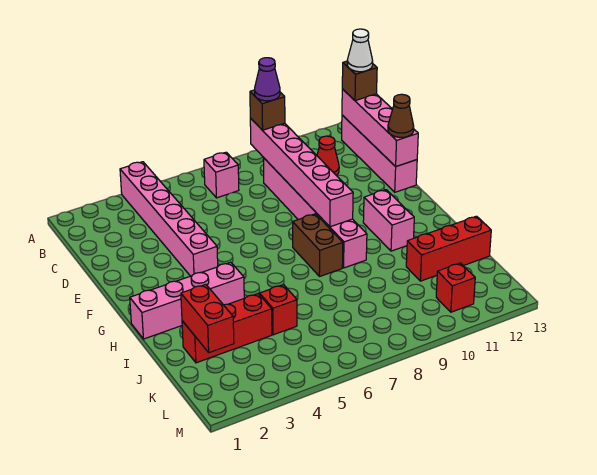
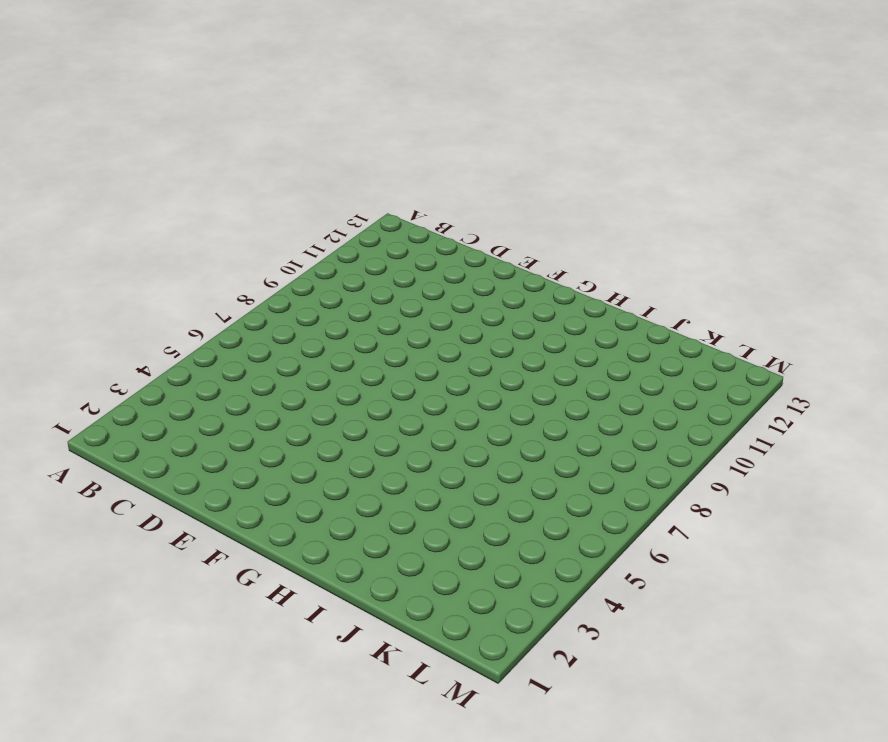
none -> pink brick A4:F4 level 1
none -> pink brick B7 level 1
none -> pink brick B13:E13 level 1

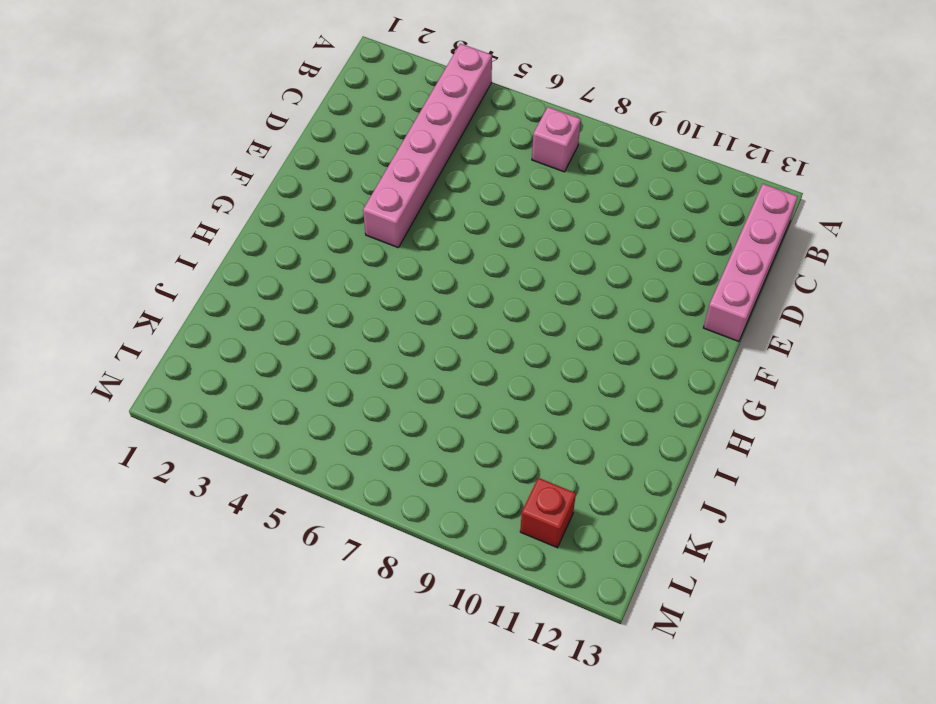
none -> pink brick C9:H9 level 1
none -> red cone C11 level 1
none -> brown brick G8:H8 level 1

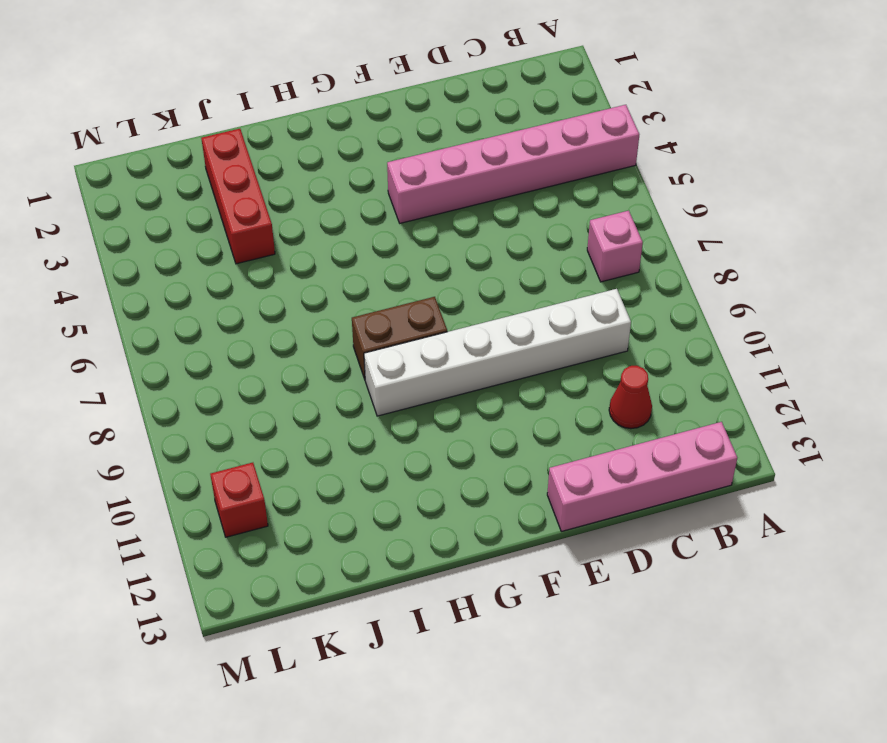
white brick C9:H9 level 1 -> pink brick C9:H9 level 1
none -> pink brick G11:H11 level 1
none -> pink brick H1:H4 level 1
none -> red brick J5 level 1

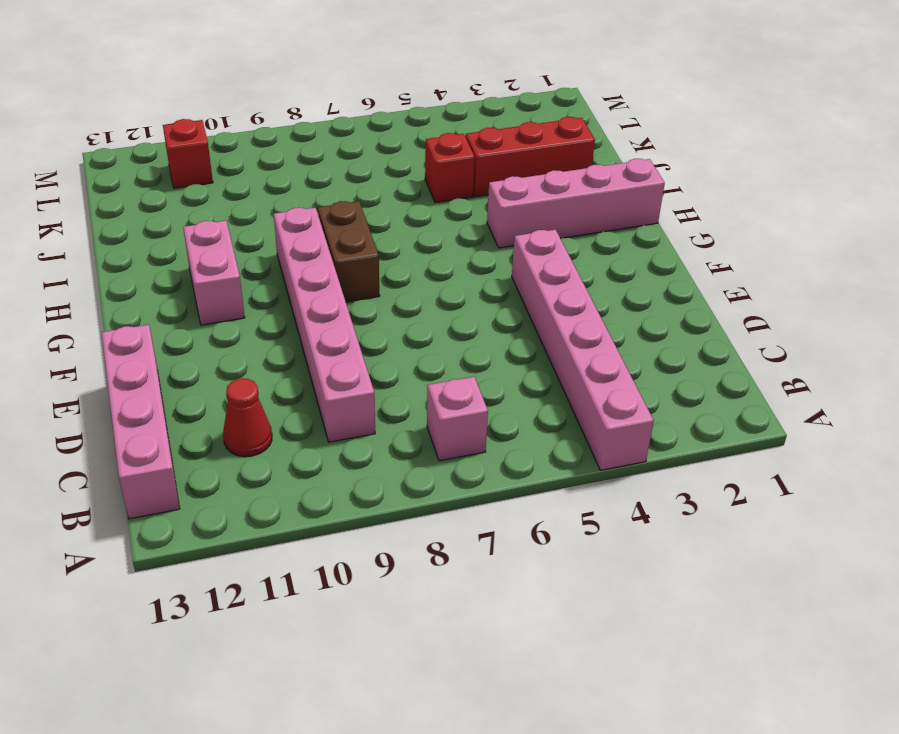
none -> red brick J11:J13 level 1
none -> pink brick B9:G9 level 2
none -> pink brick B13:E13 level 2

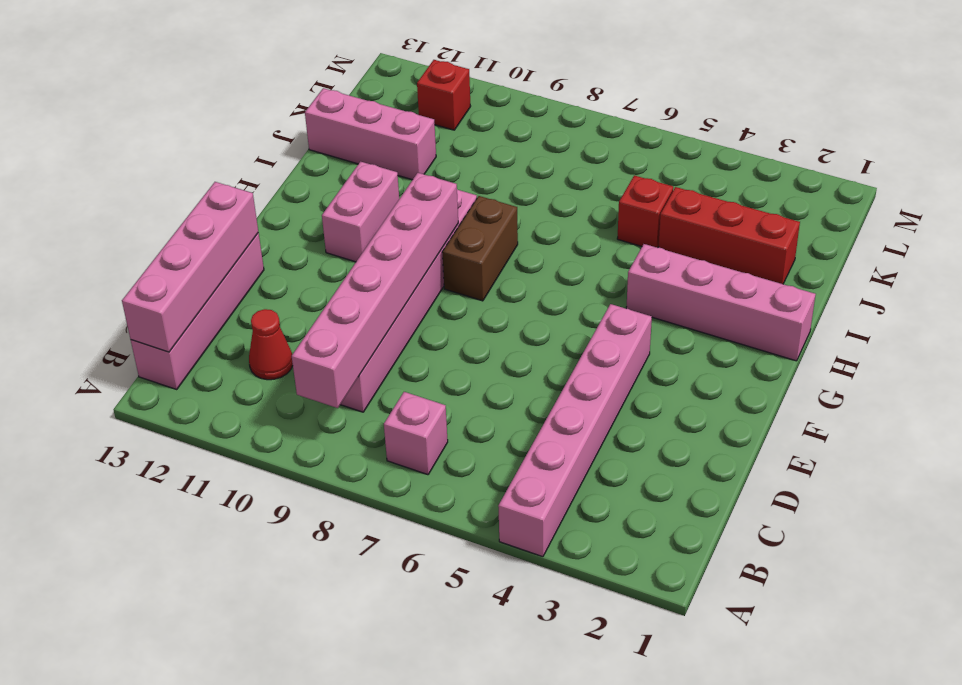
pink brick J11:J13 level 1 -> red brick J11:J13 level 1
none -> red brick J2:K2 level 2
none -> brown brick B9 level 3
none -> brown brick B13 level 3

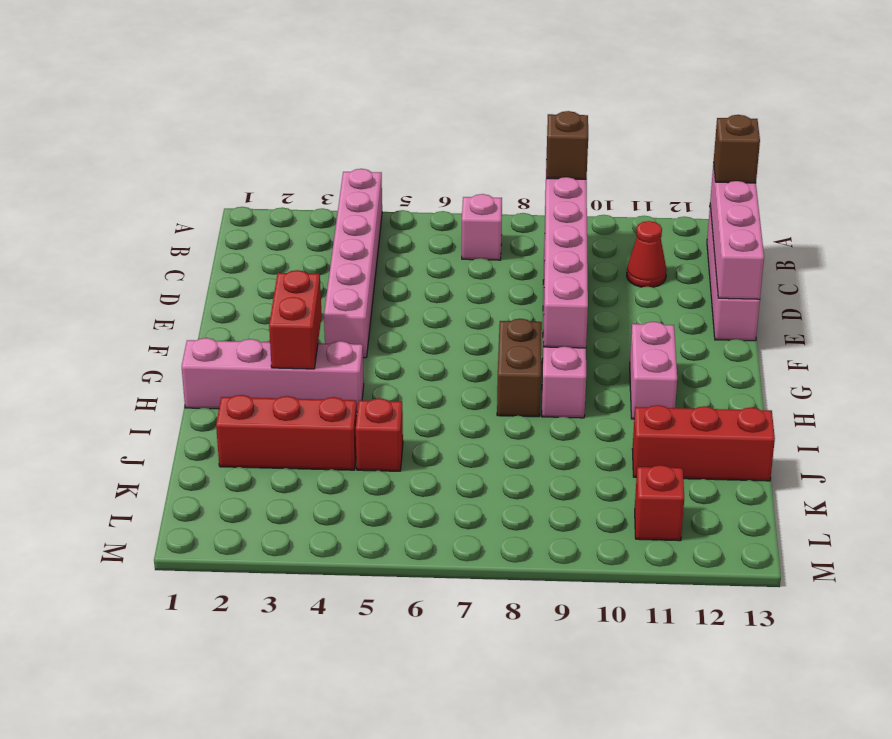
red brick G3:H3 level 2 -> red brick J2:K2 level 2
none -> brown cone E13 level 3
none -> purple cone B9 level 4
none -> white cone B13 level 4

